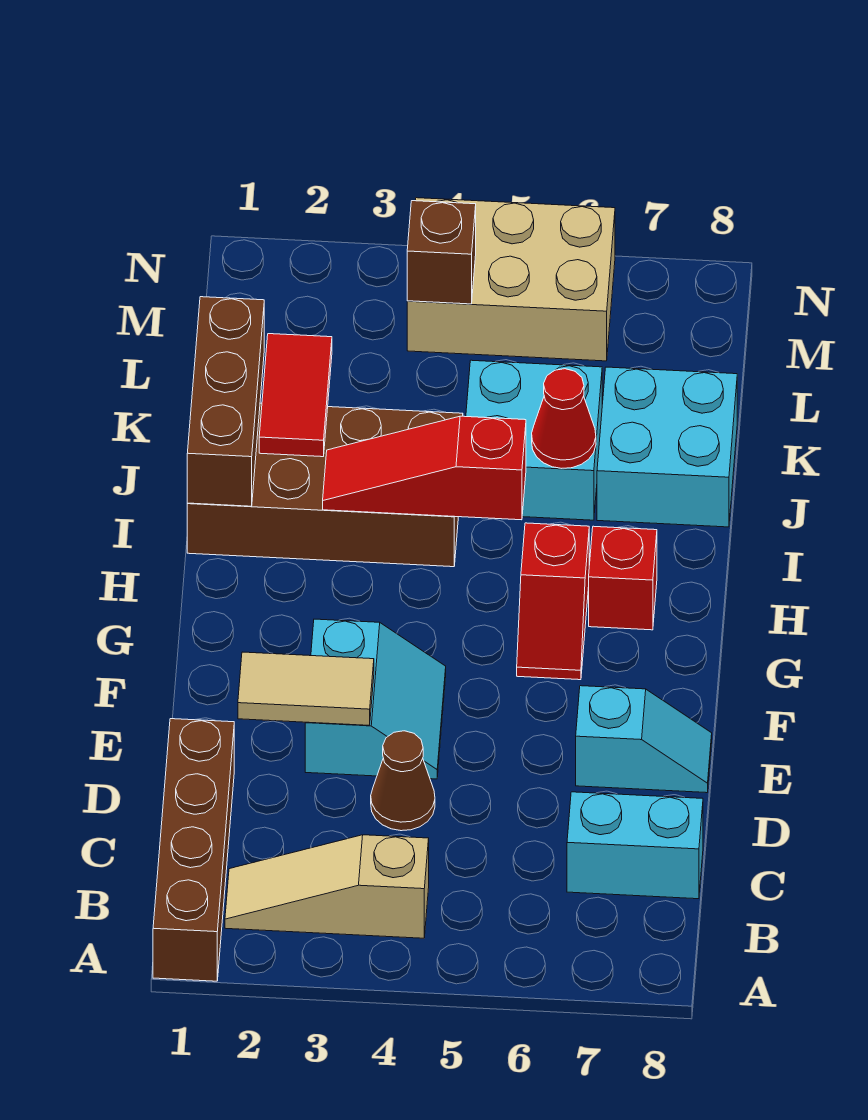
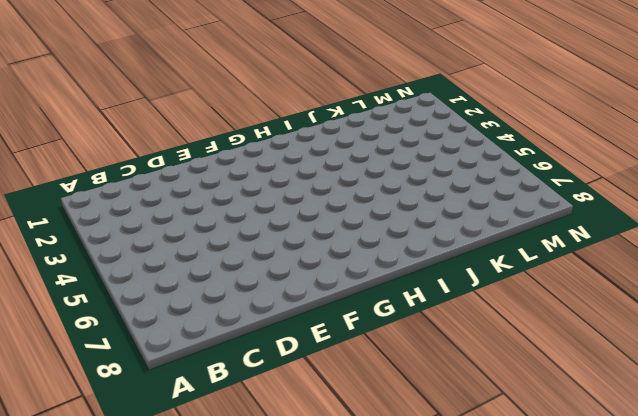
none -> brown brick A1:D1 level 1
none -> tan slope B2:B4 level 1 top 4
none -> cyan brick C7:C8 level 1

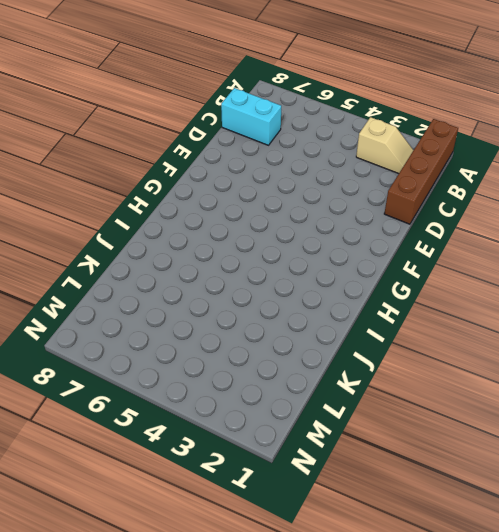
tan slope B2:B3 level 1 top 3 -> tan slope B2:B4 level 1 top 4
none -> brown cone D4 level 1
none -> cyan slope E3:F4 level 1 top 3
none -> cyan slope E7:E8 level 1 top 7

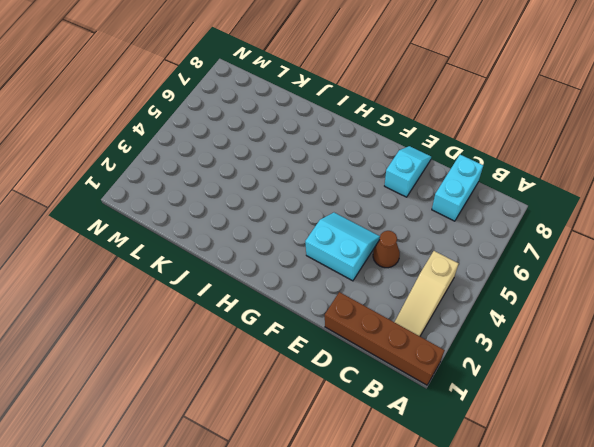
none -> red slope G6:H6 level 1 top H
none -> red brick H7 level 1
none -> brown brick I1:J4 level 1

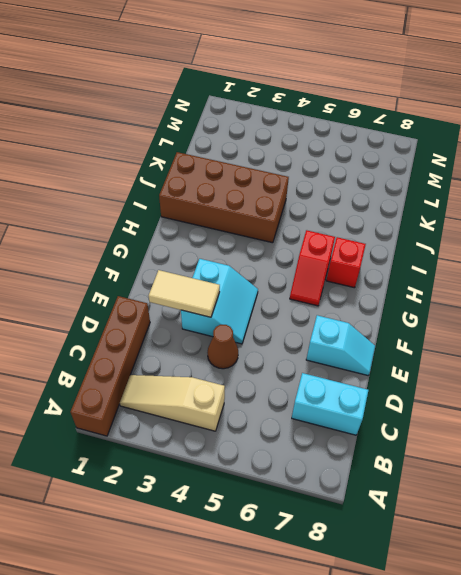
none -> cyan brick J5:K6 level 1
none -> cyan brick J7:K8 level 1
none -> tan brick M4:N6 level 1

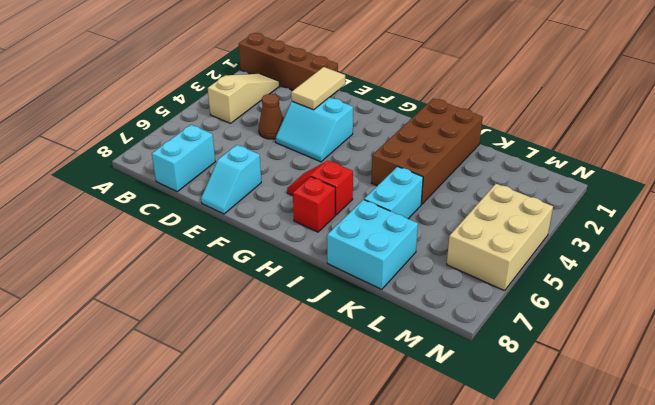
cyan brick J5:J6 level 1 -> cyan brick J5:K6 level 1
none -> brown brick I1:K1 level 2
none -> red slope I3:I5 level 2 top 5
none -> red tile J2:K2 level 2

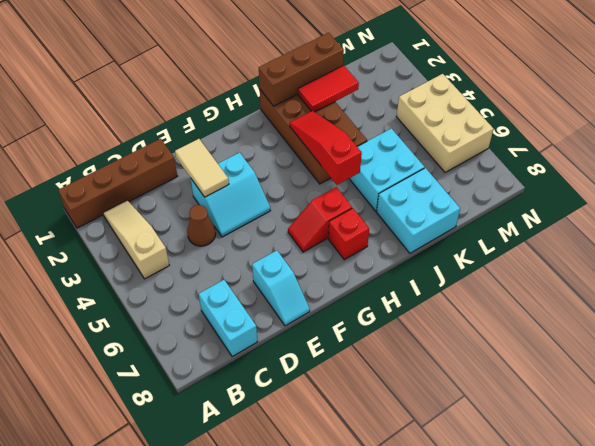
none -> red cone J6 level 2
none -> brown brick M4 level 2

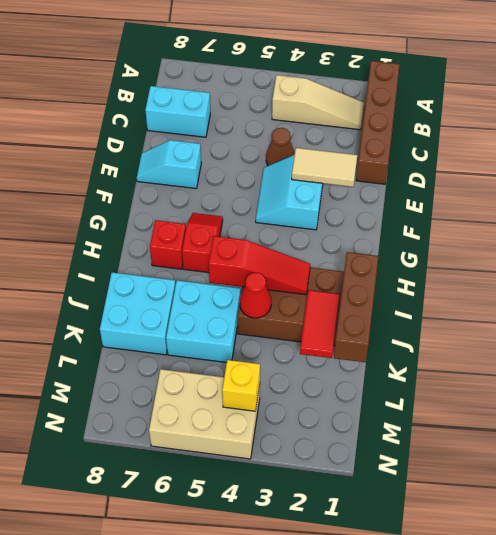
red cone J4 level 2 -> red cone J6 level 2
yellow brick M4 level 2 -> brown brick M4 level 2

